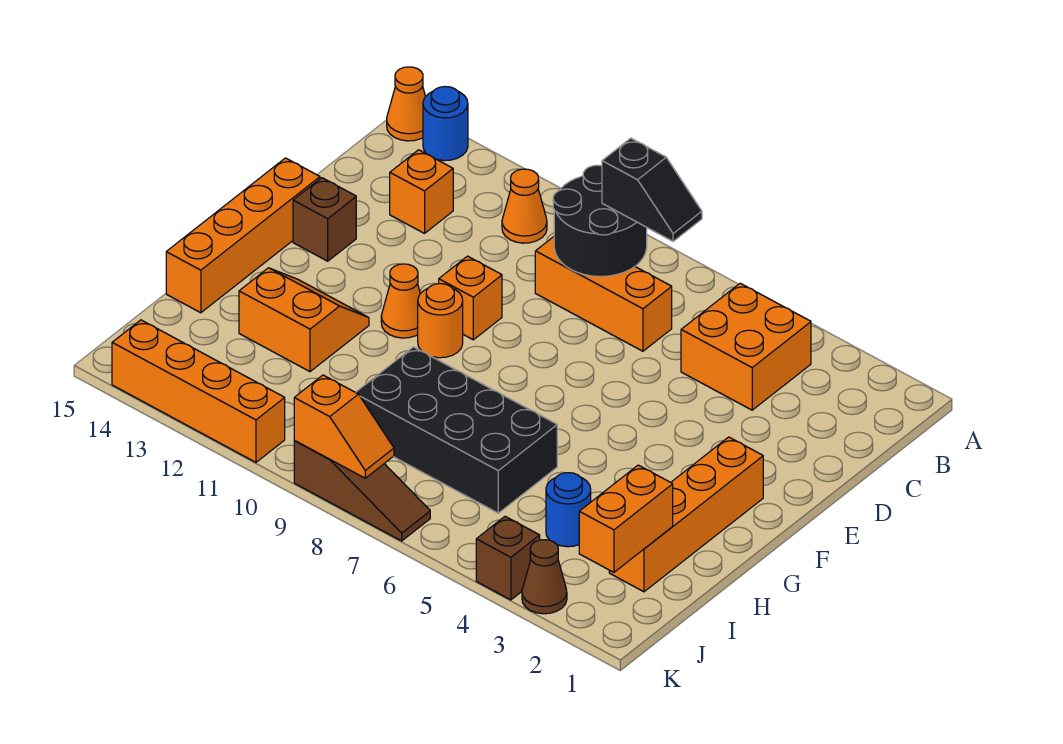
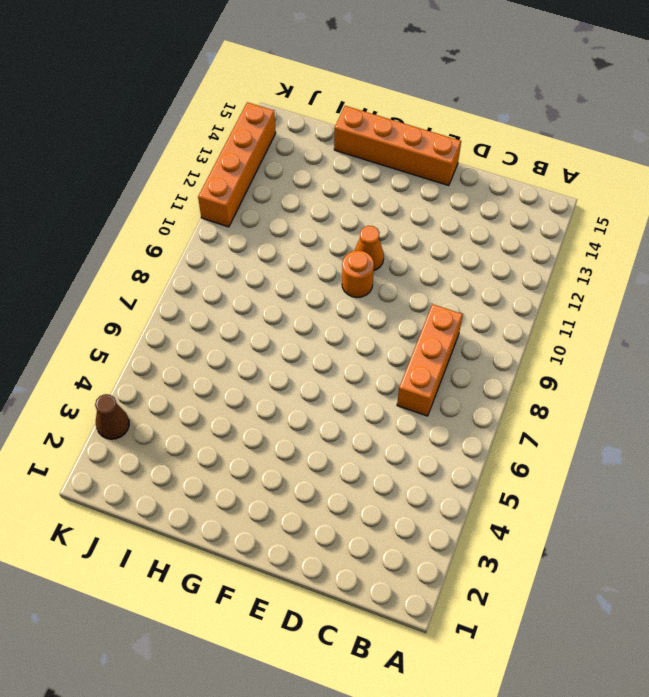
none -> blue round brick A14 level 1
none -> orange cone A15 level 1
none -> orange brick B4:C5 level 1

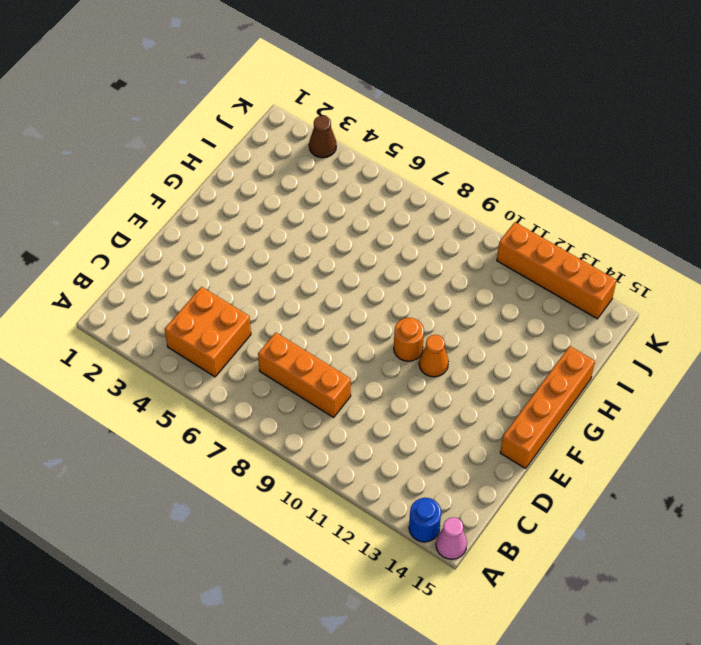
pink cone A15 level 1 -> orange cone A15 level 1
none -> orange cone B11 level 1
none -> orange brick C13 level 1
none -> orange brick E10 level 1

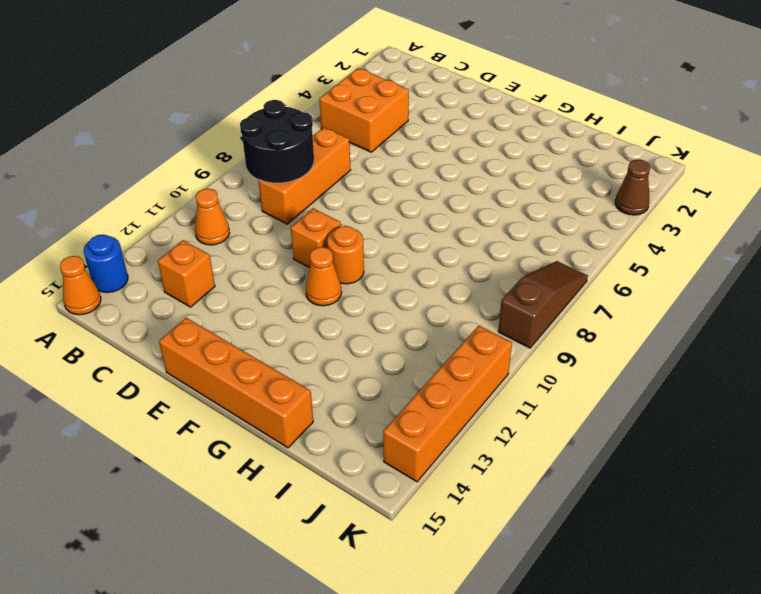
none -> brown brick E14 level 1
none -> orange brick F2:I2 level 1
none -> orange slope G12:H13 level 1 top H

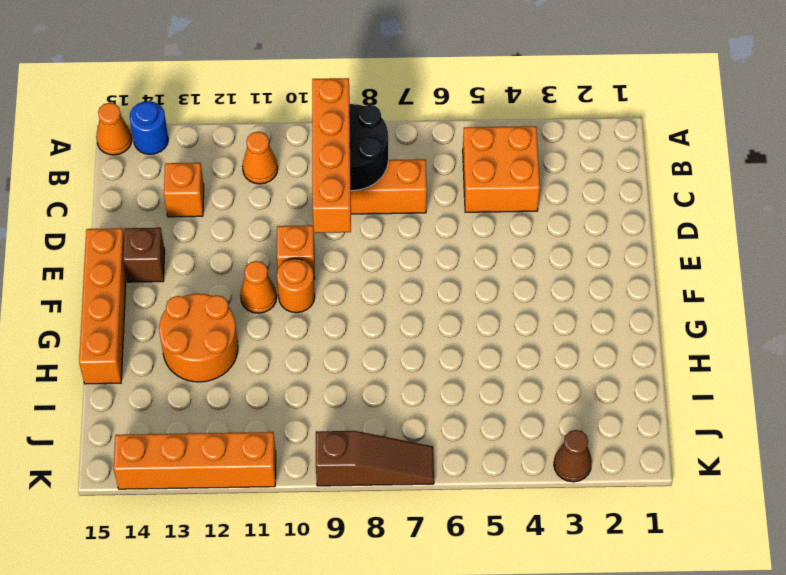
orange brick B9:E9 level 3 -> orange brick F2:I2 level 1
orange round brick G12:H13 level 1 -> orange slope G12:H13 level 1 top H
none -> black brick H6:I9 level 1
none -> blue round brick I4 level 1
none -> brown brick K4 level 1

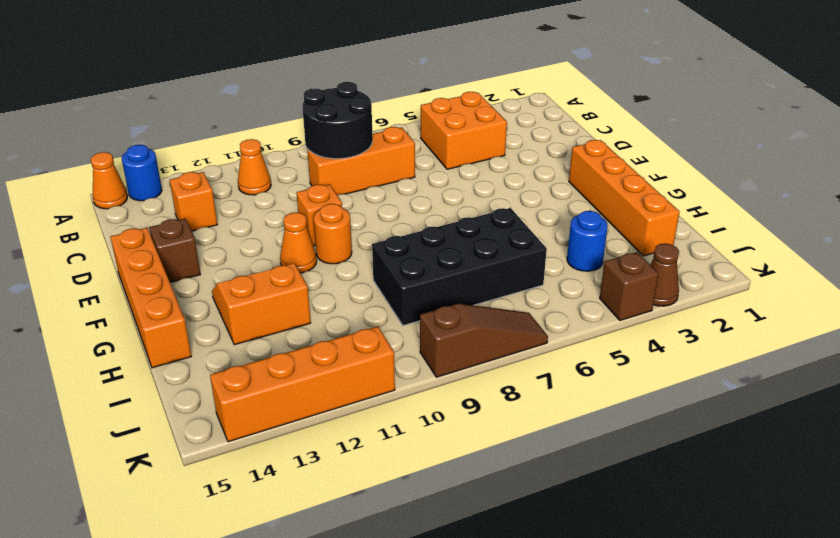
none -> orange brick I2:J2 level 2
none -> orange slope K8:K9 level 2 top 9
none -> black slope B7:B8 level 3 top 8

